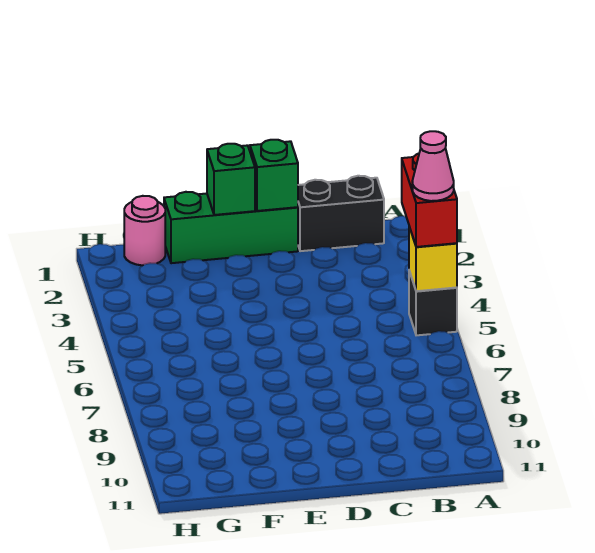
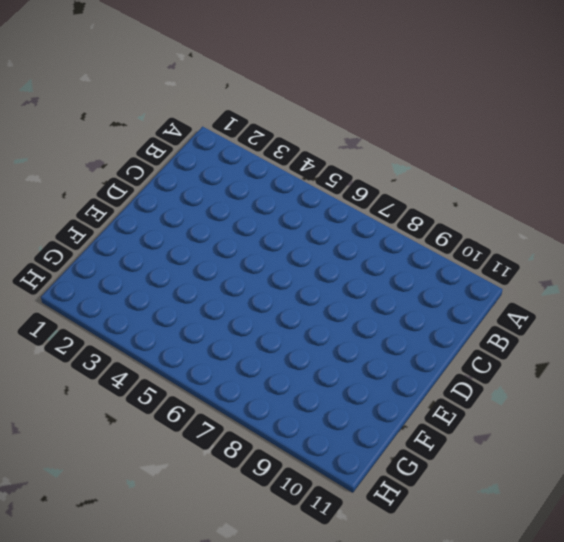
none -> black brick A5 level 1
none -> black brick B1:C1 level 1

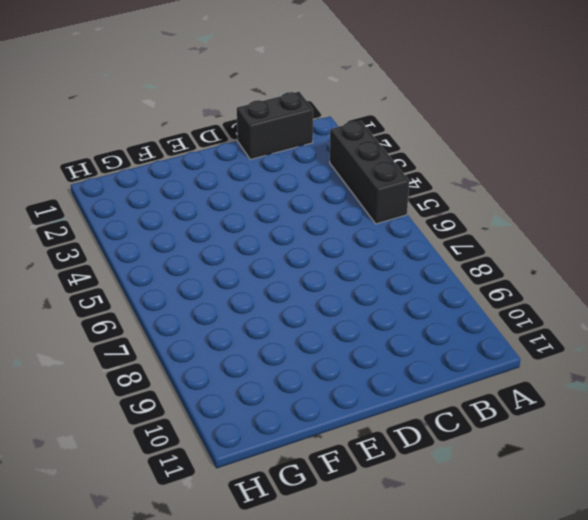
black brick A3:A5 level 1 -> black brick A5 level 1
none -> green brick D1:F1 level 1
none -> pink round brick G1 level 1

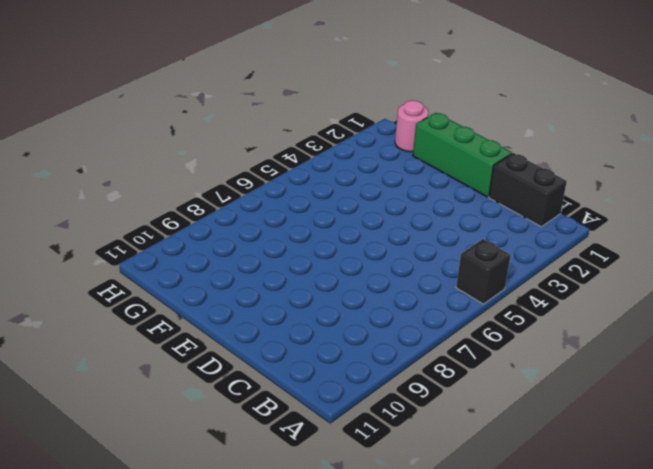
none -> yellow brick A5 level 2
none -> green brick D1 level 2

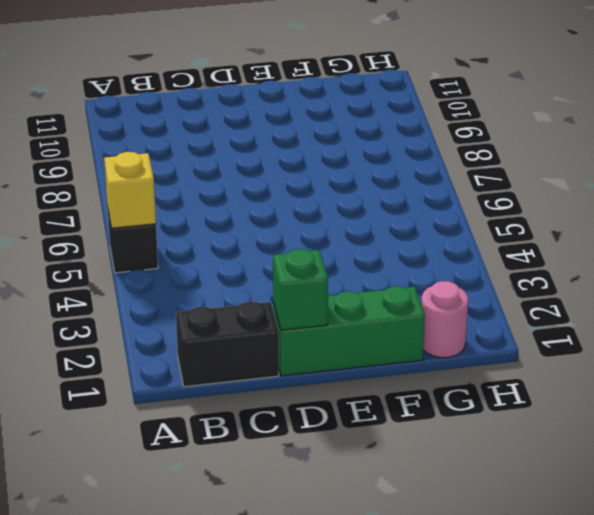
none -> green brick E1 level 2
none -> red brick A4:A5 level 3

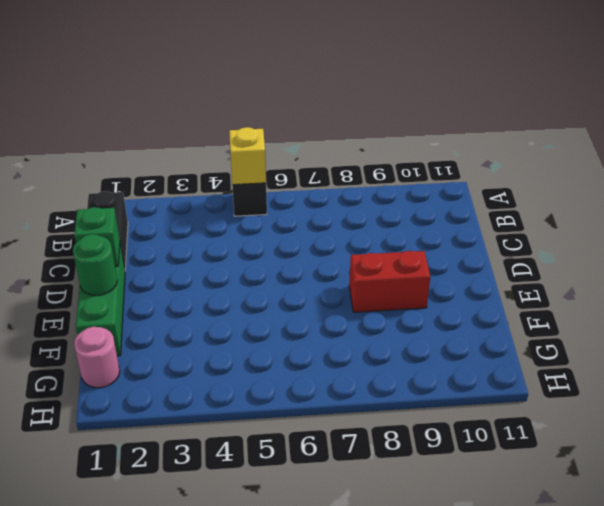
green round brick E1 level 2 -> green brick E1 level 2
red brick E8:E9 level 1 -> red brick A4:A5 level 3
none -> pink cone A5 level 4

